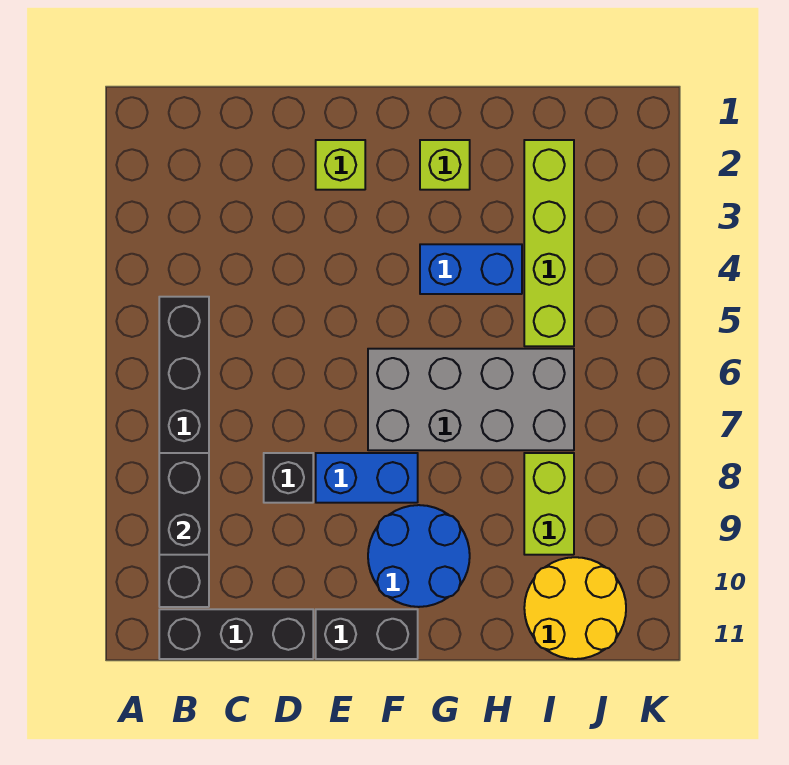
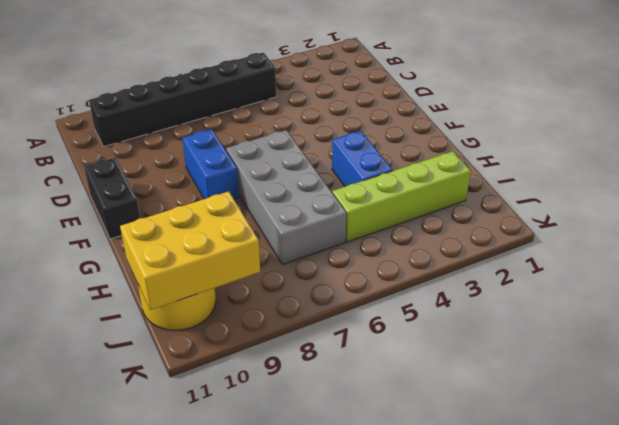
yellow brick I9:J11 level 2 -> none
none -> black brick B11:D11 level 1
none -> black brick D8 level 1
none -> lime brick E2 level 1

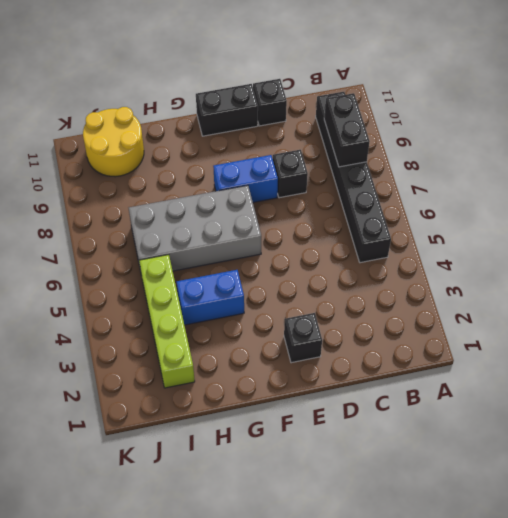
black brick D11 level 1 -> black brick B11:D11 level 1
black brick E2 level 1 -> lime brick E2 level 1
none -> blue round brick F9:G10 level 1
none -> lime brick G2 level 1
none -> lime brick I8:I9 level 1

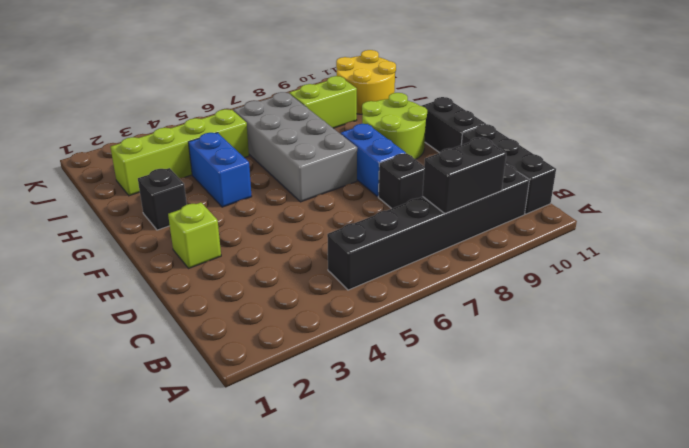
lime round brick F9:G10 level 1 -> blue round brick F9:G10 level 1
black brick G2 level 1 -> lime brick G2 level 1

